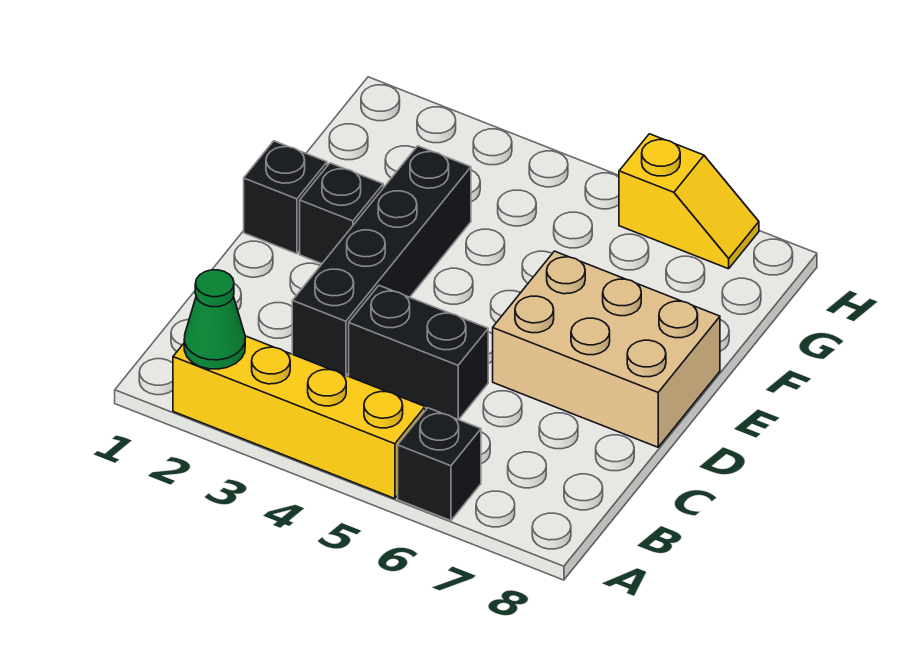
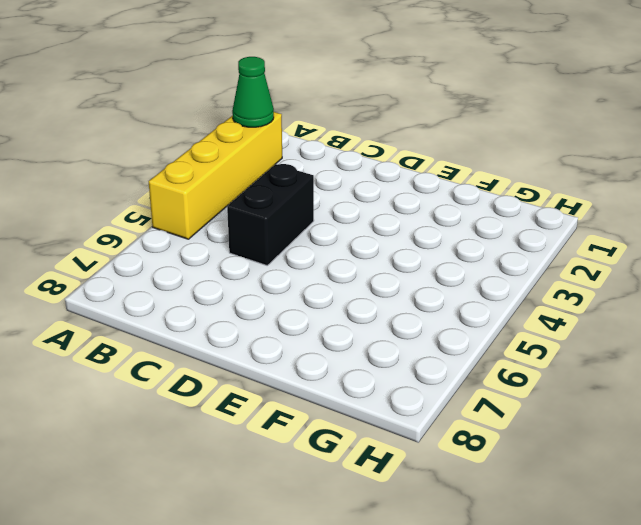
none -> black brick A6 level 1
none -> black brick C3:F3 level 1

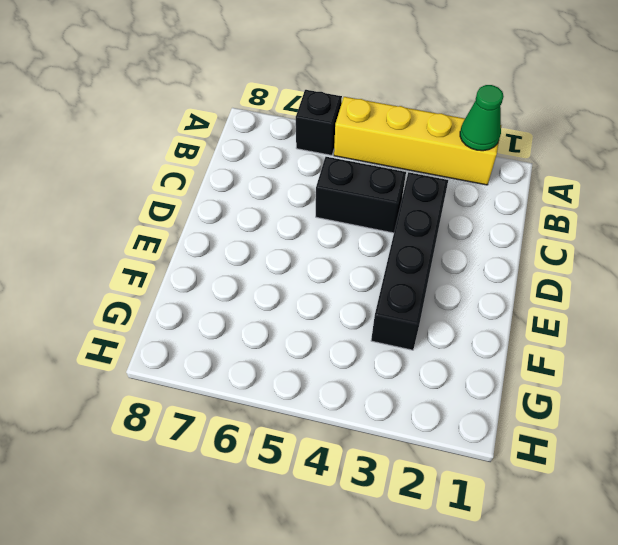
none -> tan brick D6:E8 level 1
none -> black brick E1 level 1

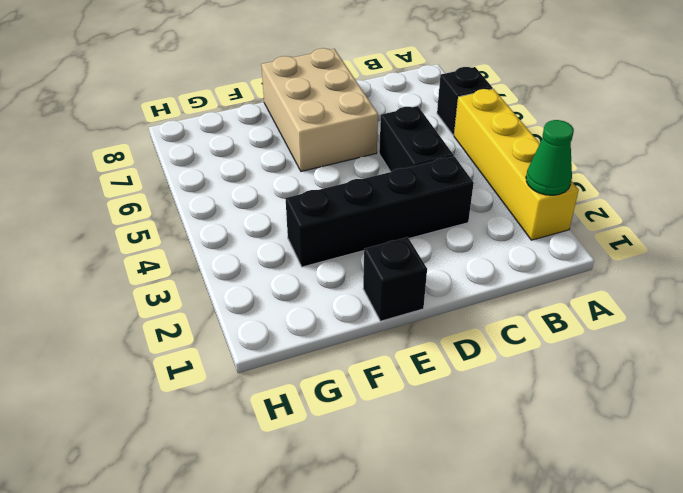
none -> black brick E2 level 1
none -> yellow slope H6:H7 level 1 top 6

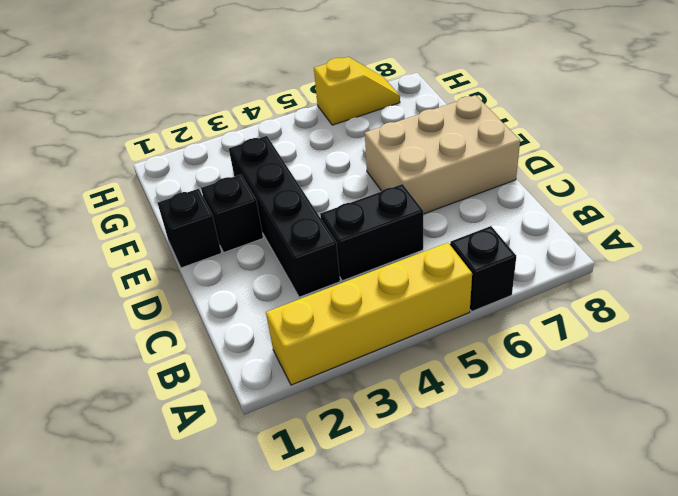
none -> green cone A2 level 2

